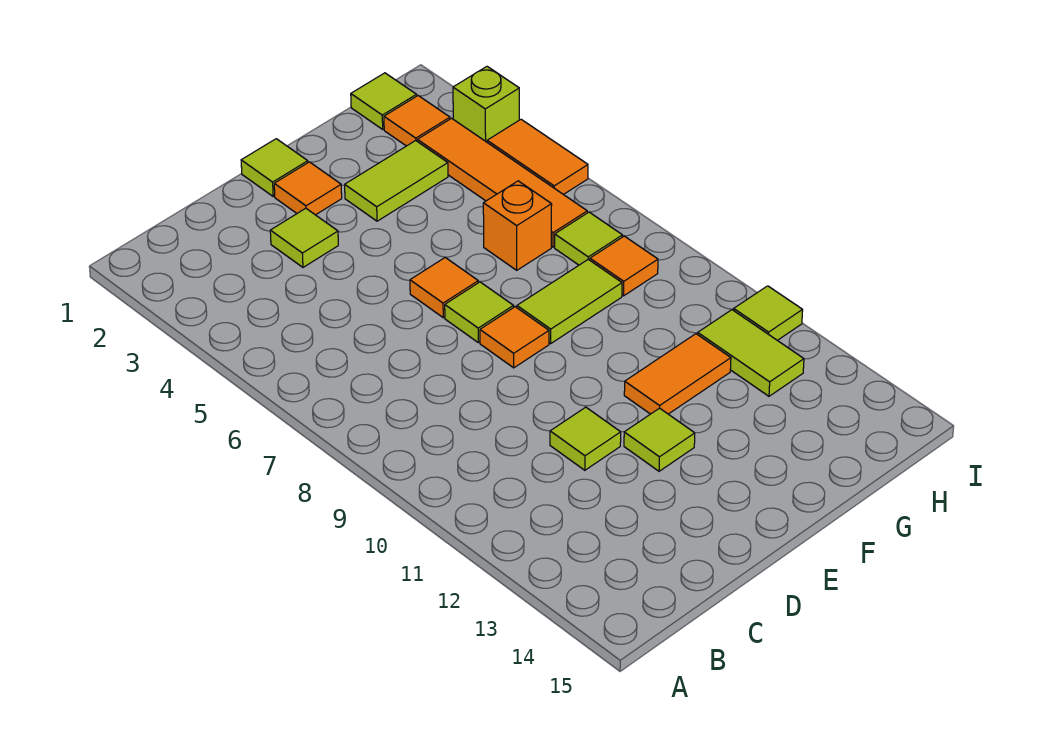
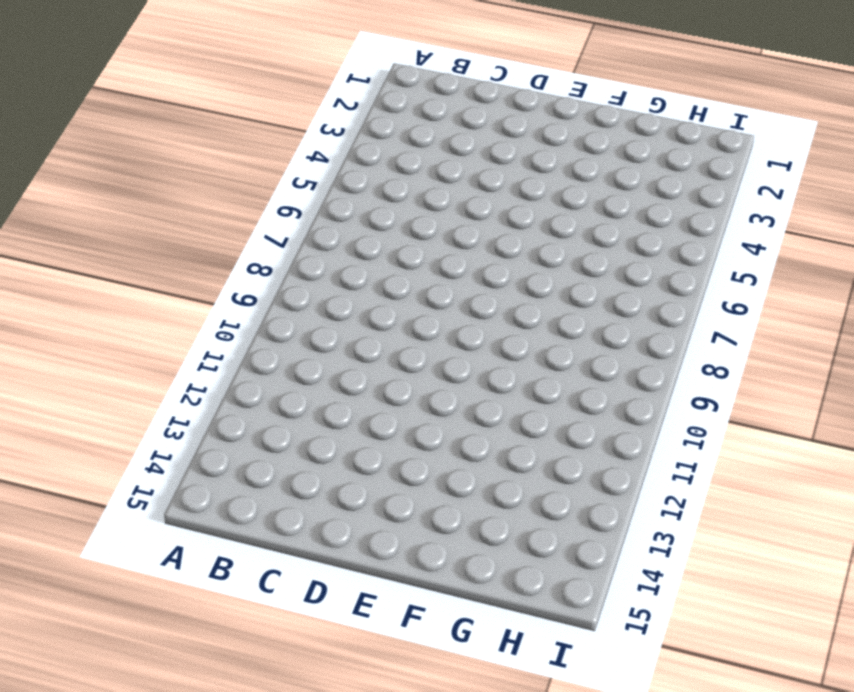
none -> lime tile D3 level 1
none -> lime tile D11 level 1
none -> lime tile E1 level 1

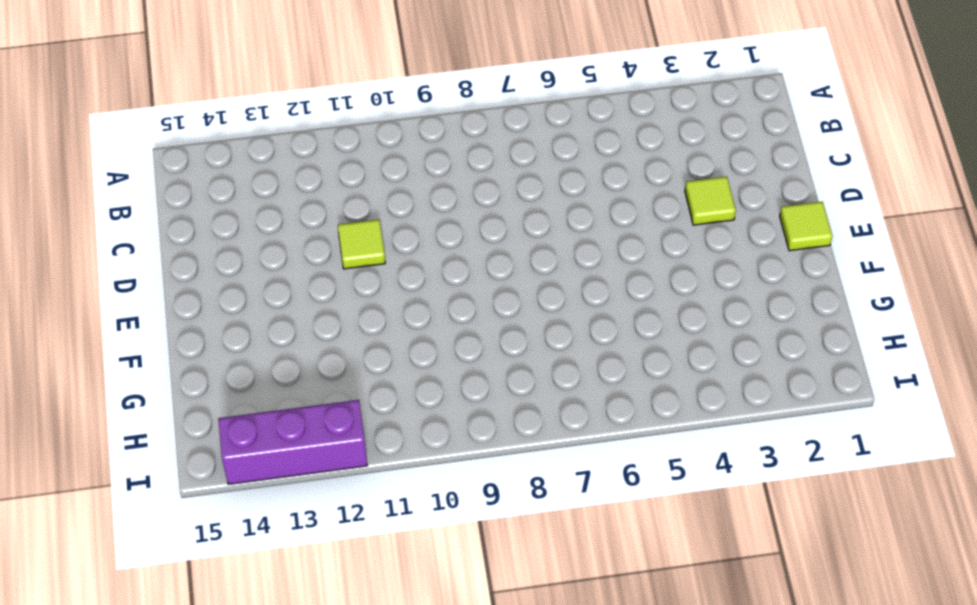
purple brick I12:I14 level 1 -> none
none -> orange tile E2 level 1
none -> orange tile E6 level 1
none -> lime tile E7 level 1

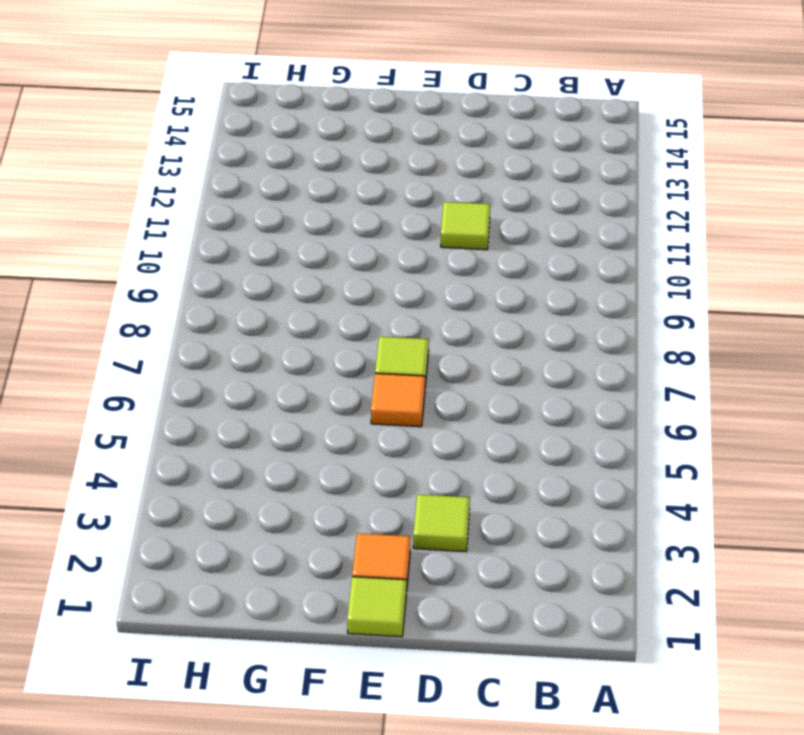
none -> orange tile E8 level 1
none -> lime tile E12 level 1
none -> lime tile F3:G3 level 1

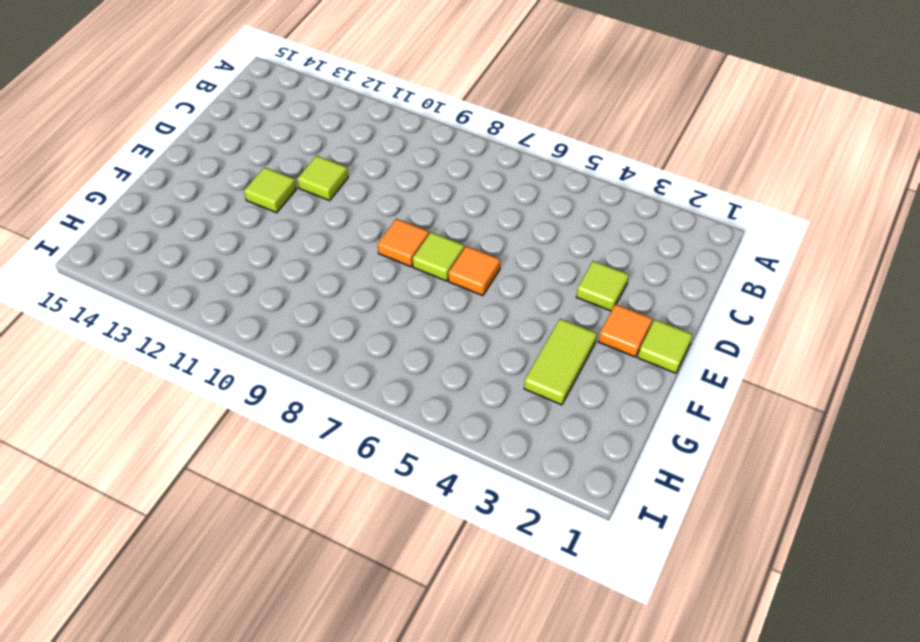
none -> lime tile F8:G8 level 1
none -> orange tile F11:G11 level 1
none -> orange brick G6 level 1

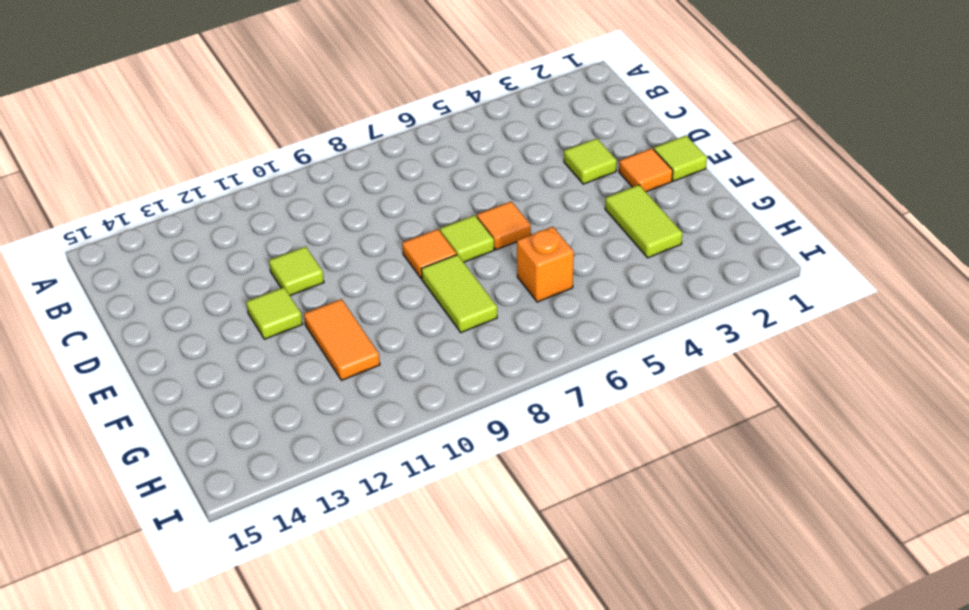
none -> lime tile H1 level 1
none -> orange tile H2 level 1
none -> orange tile H3:H6 level 1

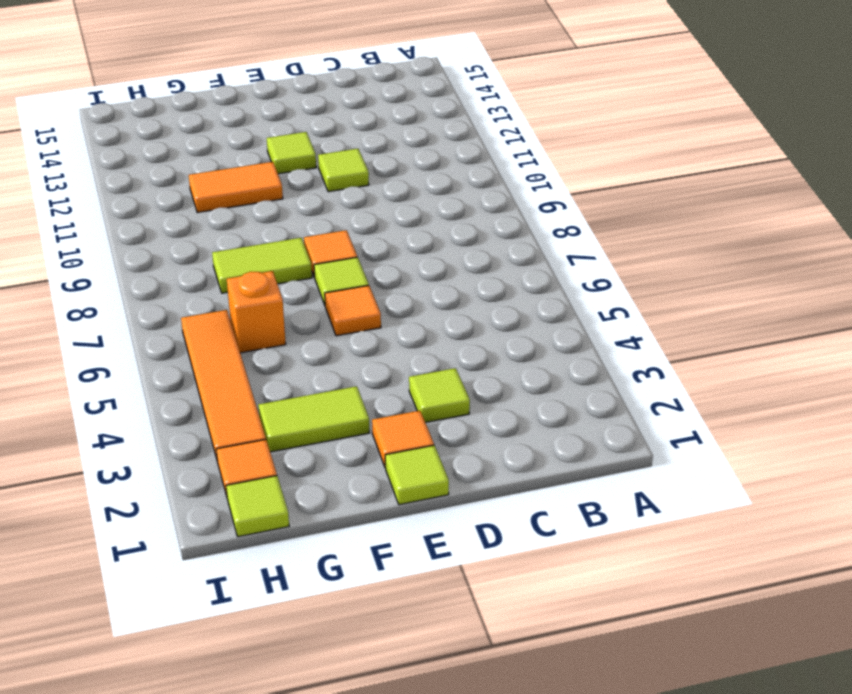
none -> lime tile H7 level 1
none -> orange tile H8 level 1
none -> lime tile H11:H12 level 1

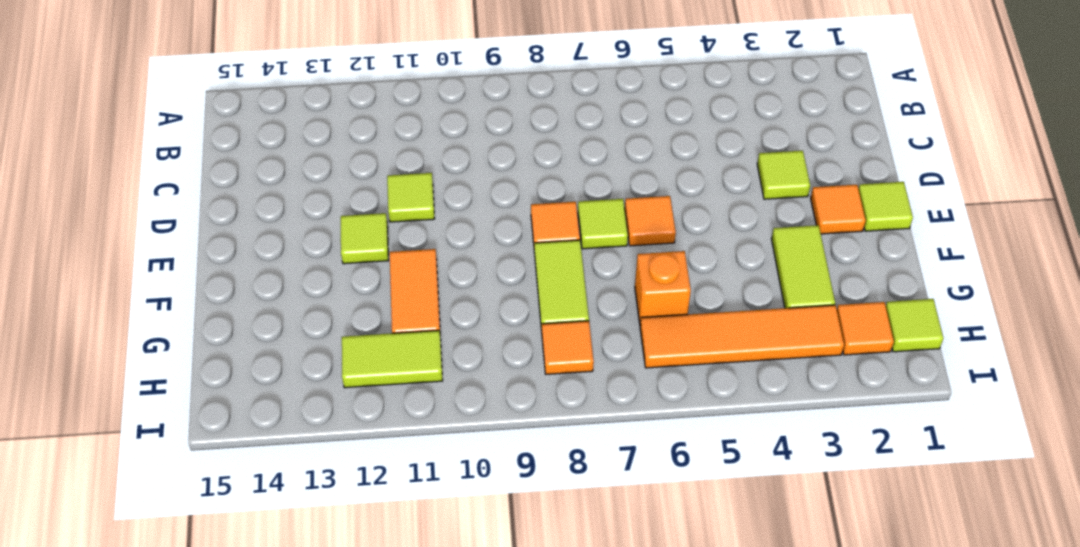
none -> lime tile H7 level 1
none -> lime brick I3 level 1
none -> orange tile I4:I5 level 1

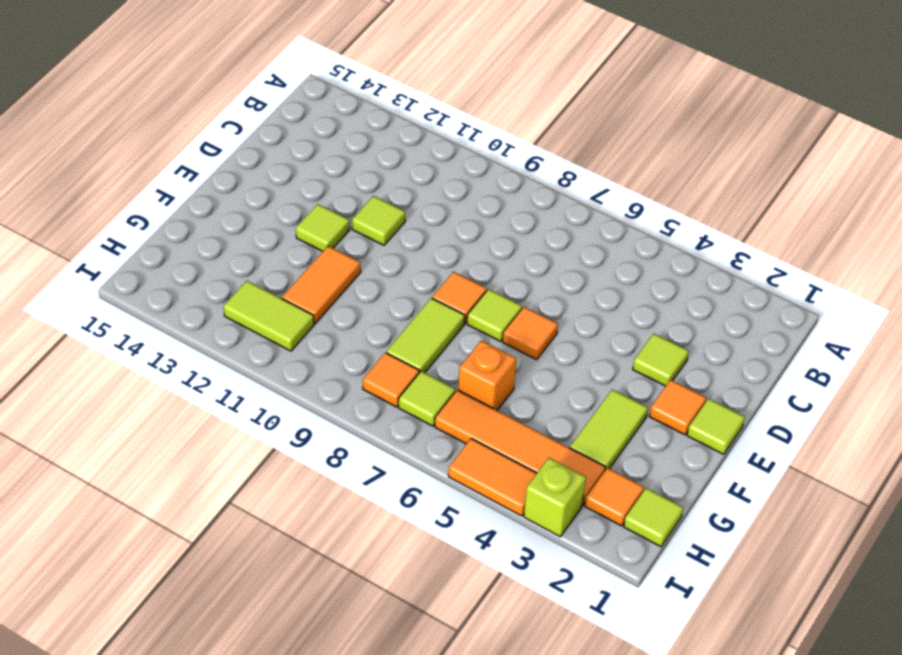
none -> lime tile I11 level 1

